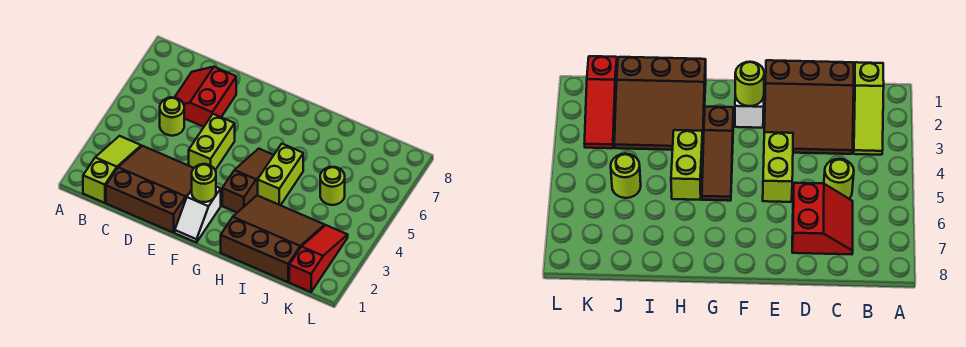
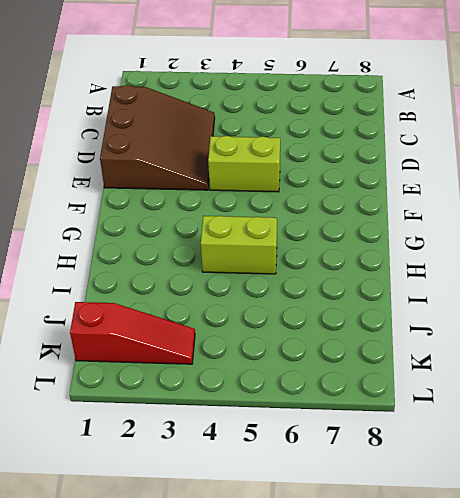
none -> lime slope B1:B3 level 1 top 1
none -> lime round brick C5 level 1
none -> red slope C6:D7 level 1 top D

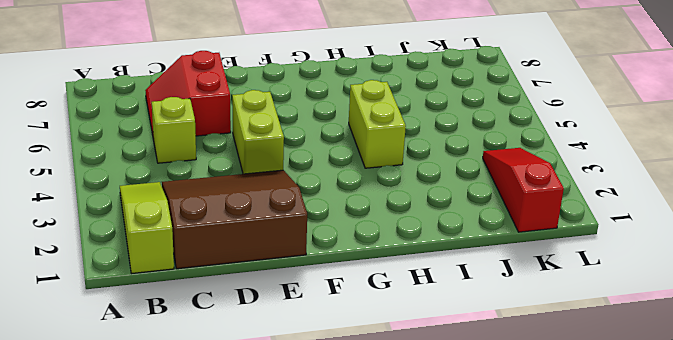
lime brick C5 level 1 -> lime round brick C5 level 1
none -> white slope F1:F2 level 1 top 2
none -> brown slope G3:G5 level 1 top 3
none -> brown slope H1:J3 level 1 top 1

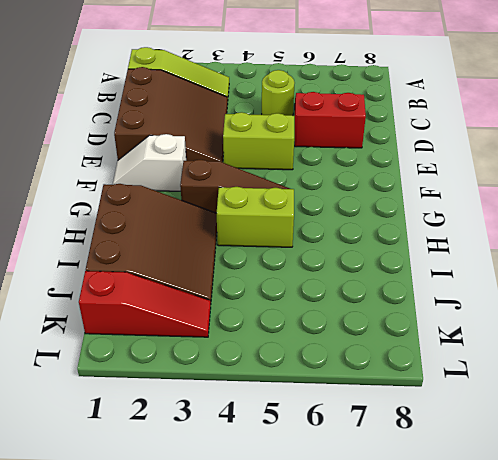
none -> lime round brick J5 level 1
none -> lime round brick F2 level 2

